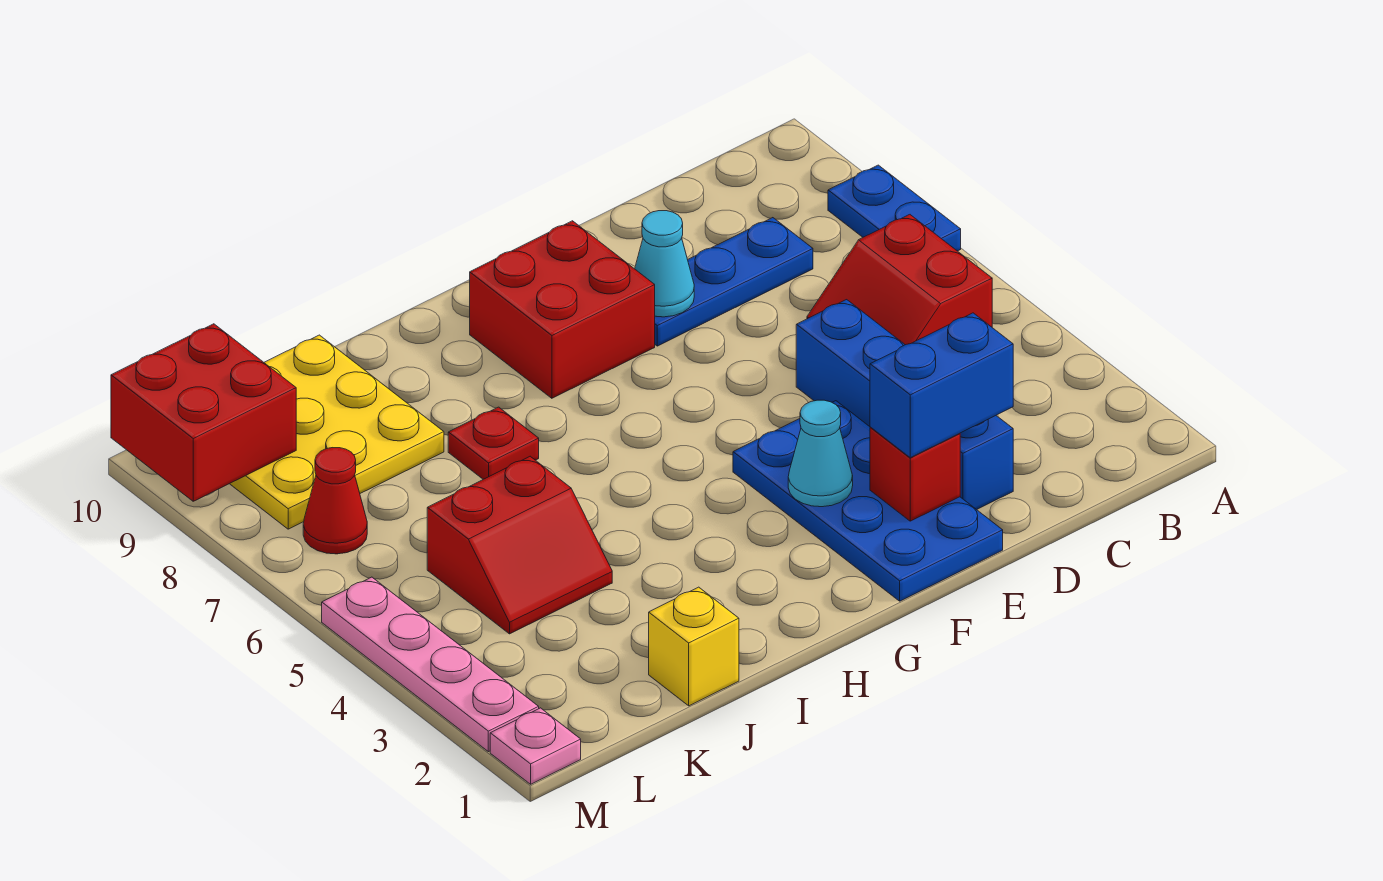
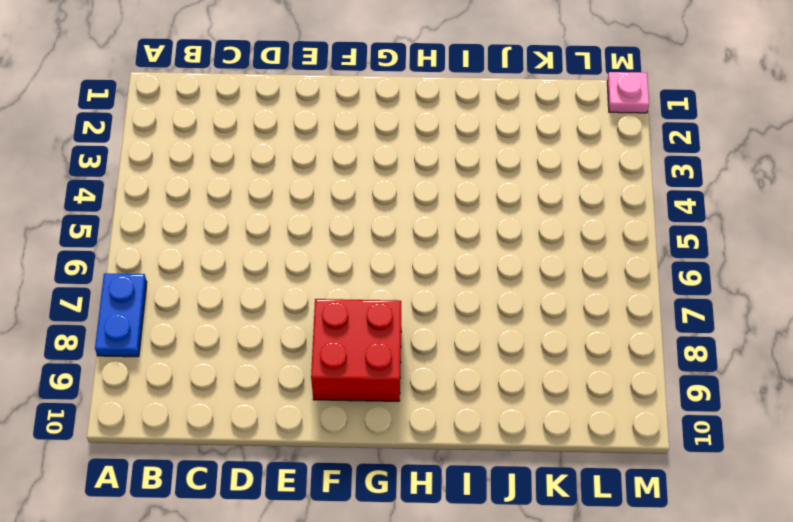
none -> red slope B5:C6 level 1 top B
none -> blue plate C8:E8 level 1
none -> blue brick D2:D5 level 1

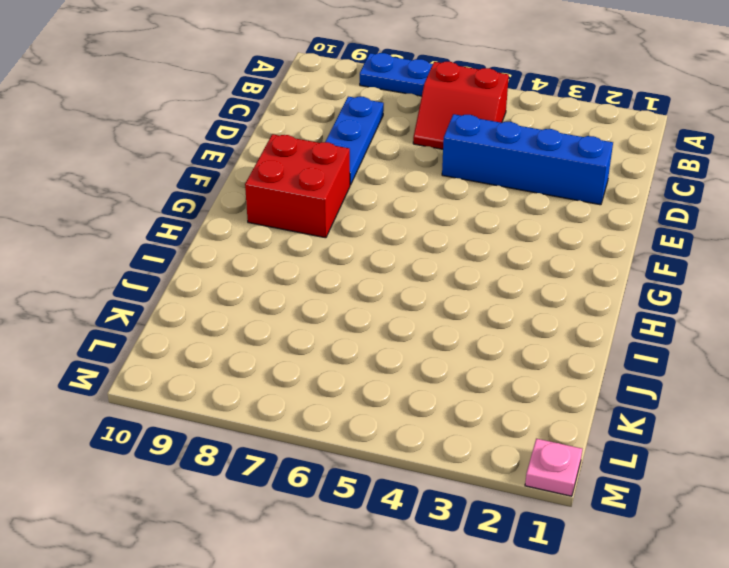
none -> blue plate E1:F4 level 1
none -> red plate I7 level 1
none -> yellow brick J1 level 1

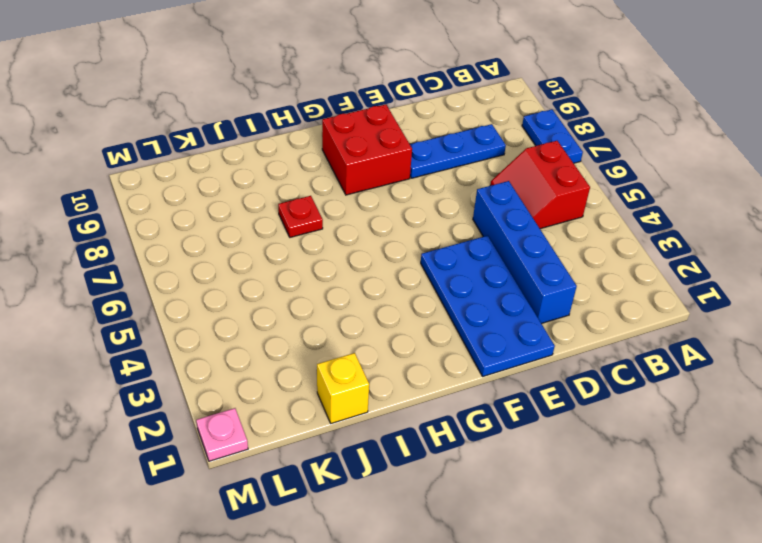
none -> red slope J4:K5 level 1 top 5
none -> yellow plate J8:L10 level 1
none -> red cone L7 level 1

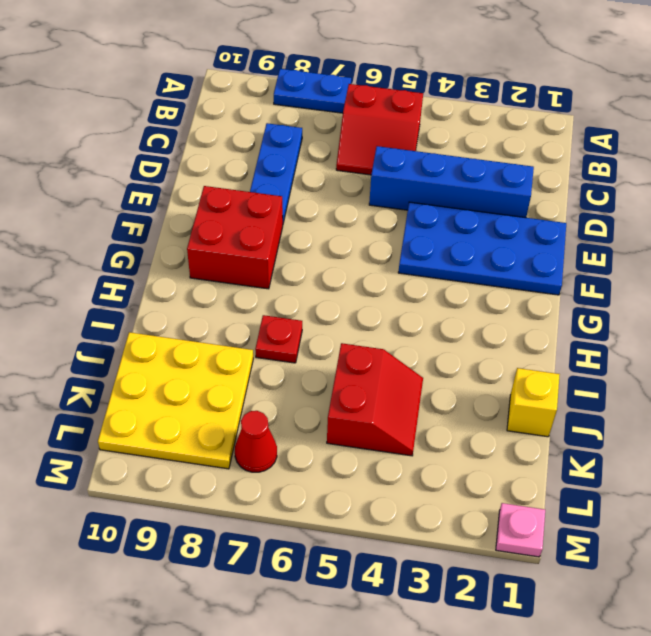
none -> pink plate M2:M5 level 1
none -> red brick E2 level 2
none -> cyan cone E8 level 2

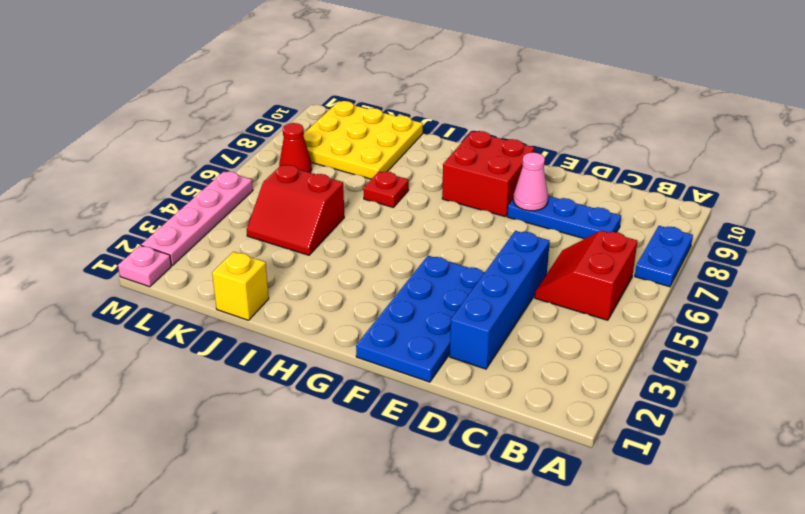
pink cone E8 level 2 -> cyan cone E8 level 2
none -> red brick E2 level 2
none -> cyan cone F3 level 2
none -> red brick L9:M10 level 2

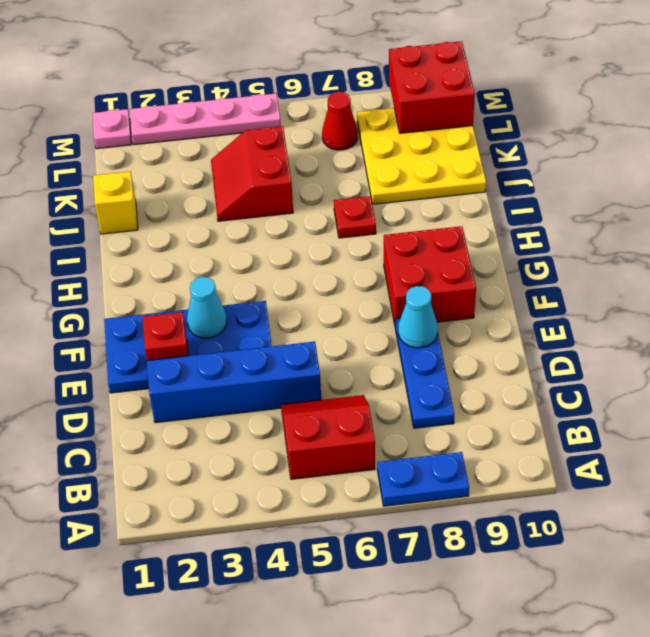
none -> blue brick D2:E2 level 3

